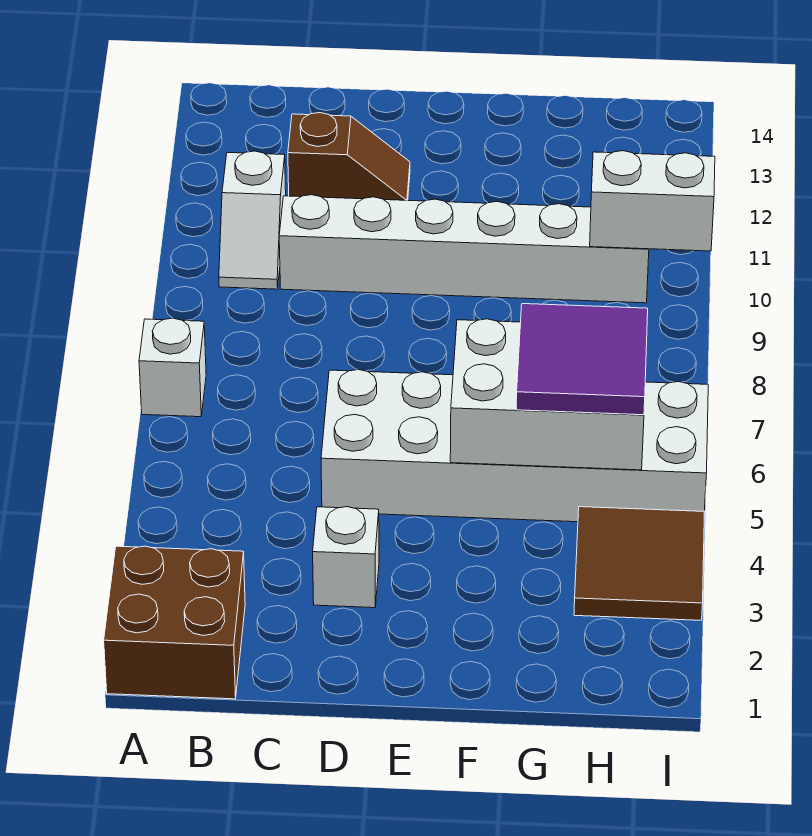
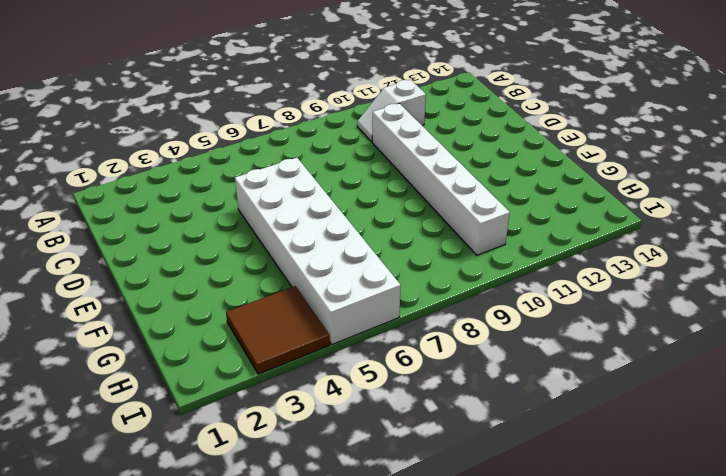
none -> brown brick A1:B2 level 1
none -> white brick A7 level 1

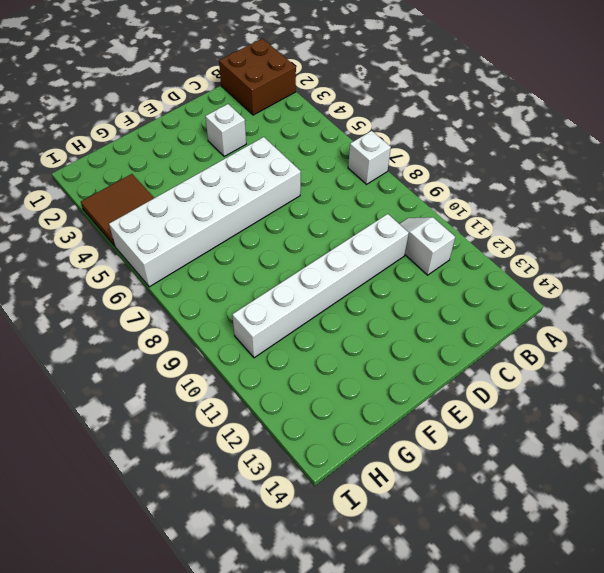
none -> brown slope C12:D12 level 1 top C
none -> white brick F5:H6 level 2

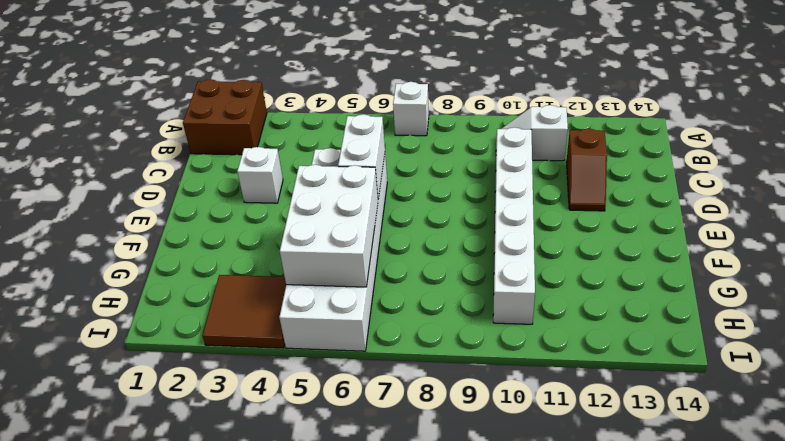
white brick D6:E6 level 2 -> white brick H10:I10 level 2
none -> purple tile G5:H6 level 3

